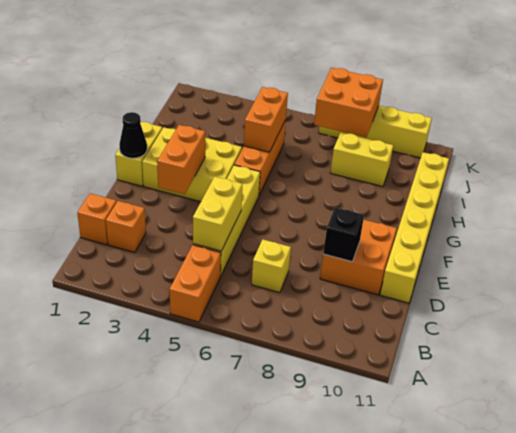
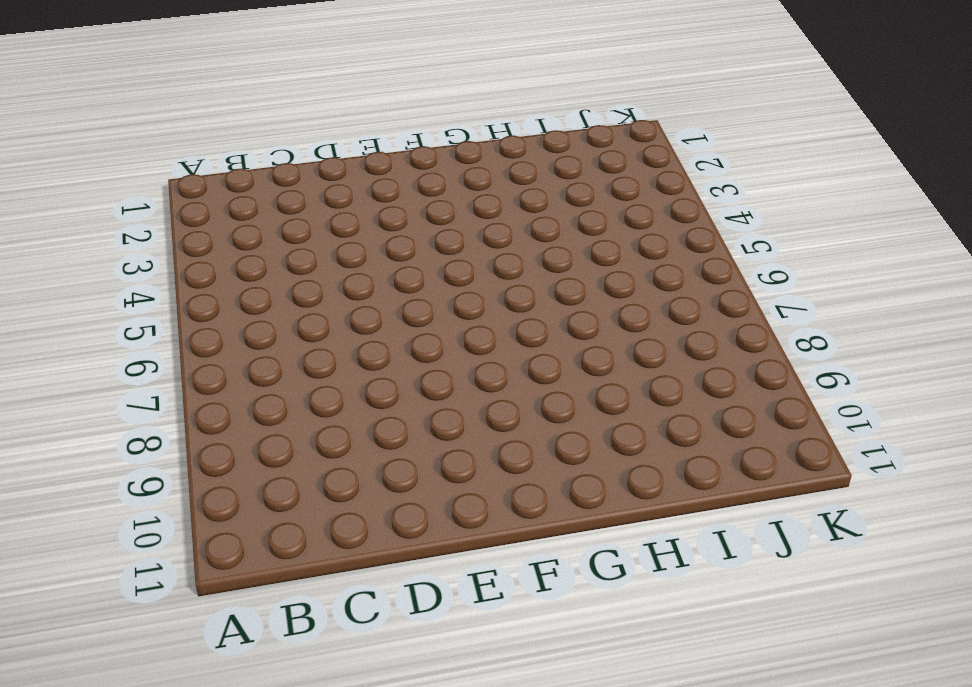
none -> orange brick A5:B5 level 1
none -> orange brick C1 level 1
none -> orange brick C2 level 1

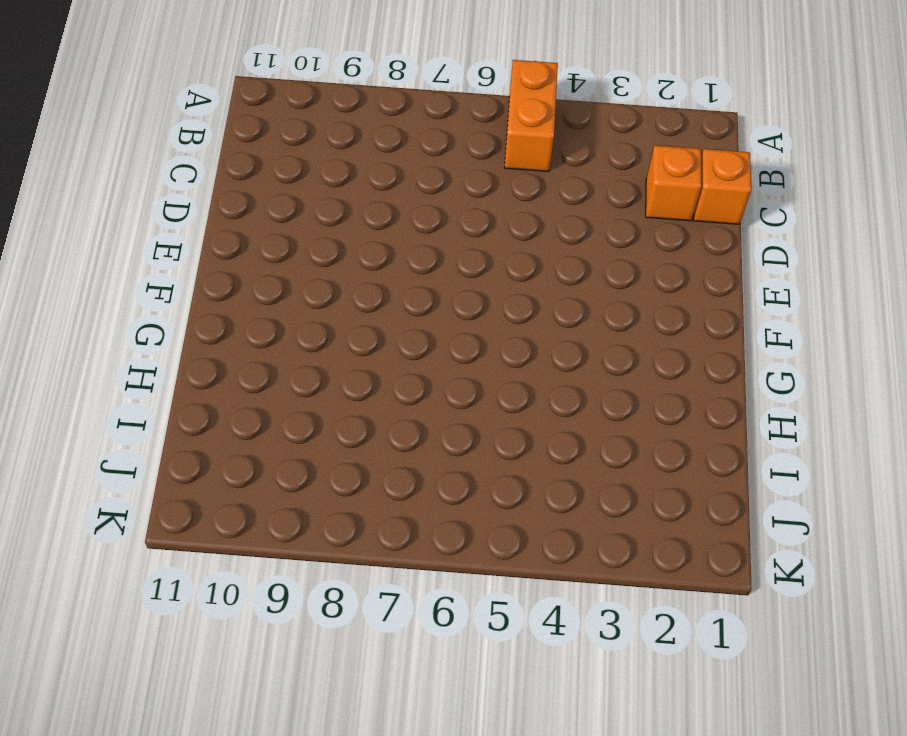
none -> yellow brick C5:F5 level 1
none -> yellow brick C7 level 1
none -> orange brick D9:E10 level 1

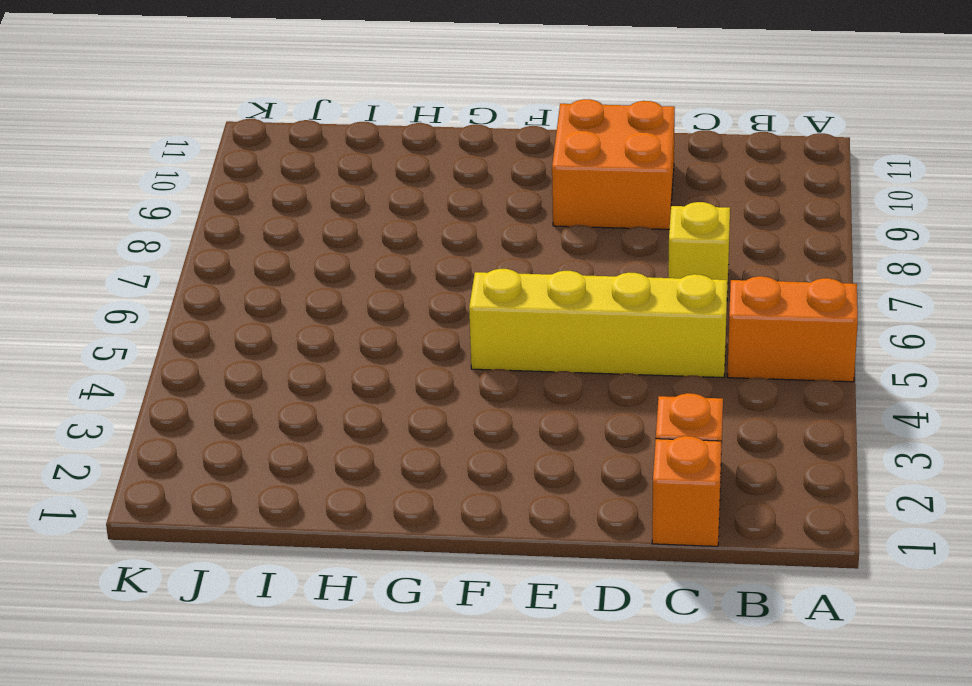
none -> yellow brick D11:I11 level 1
none -> yellow brick F1:G1 level 1
none -> yellow brick F2:G4 level 1

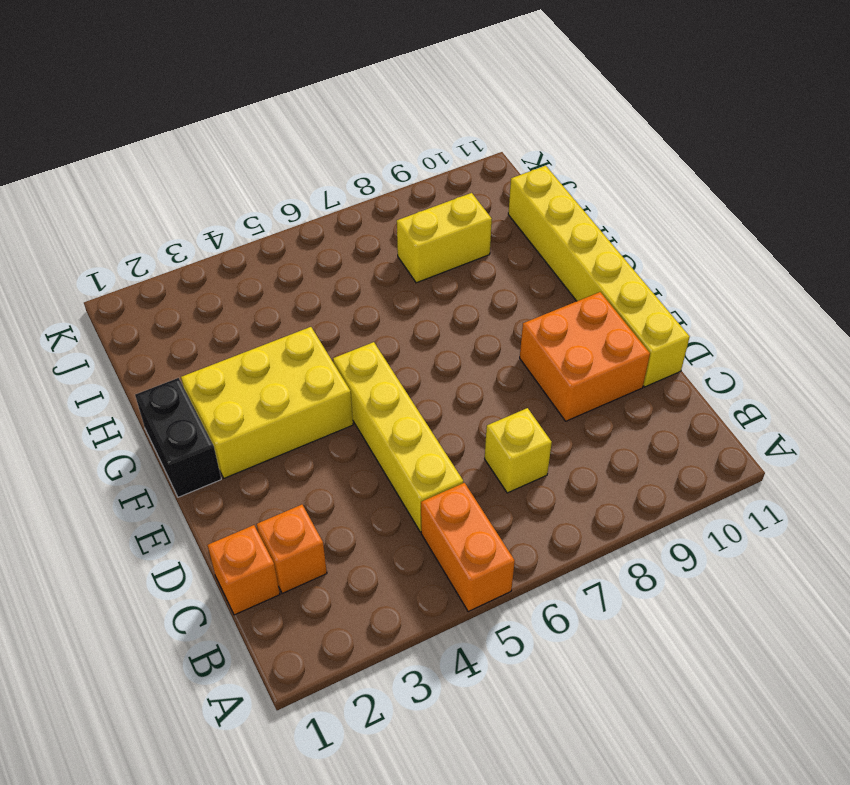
black brick F1:G1 level 1 -> yellow brick F1:G1 level 1
none -> orange brick G5:I5 level 1
none -> yellow brick K7:K10 level 1
none -> yellow brick C5:D5 level 2

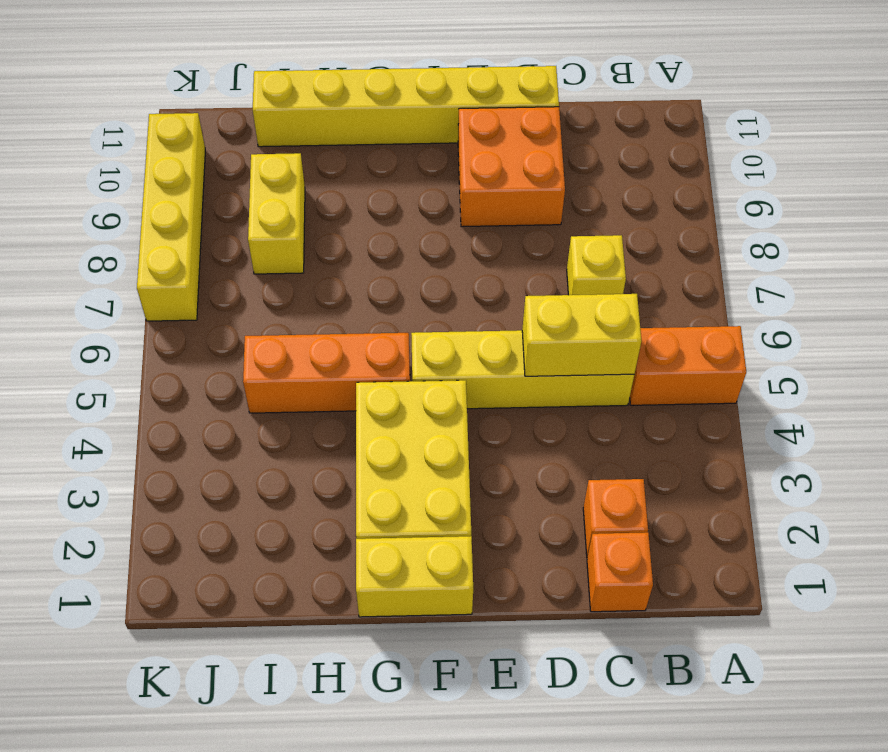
none -> black brick D9 level 2
none -> orange brick E3:F3 level 2
none -> black cone F1 level 2

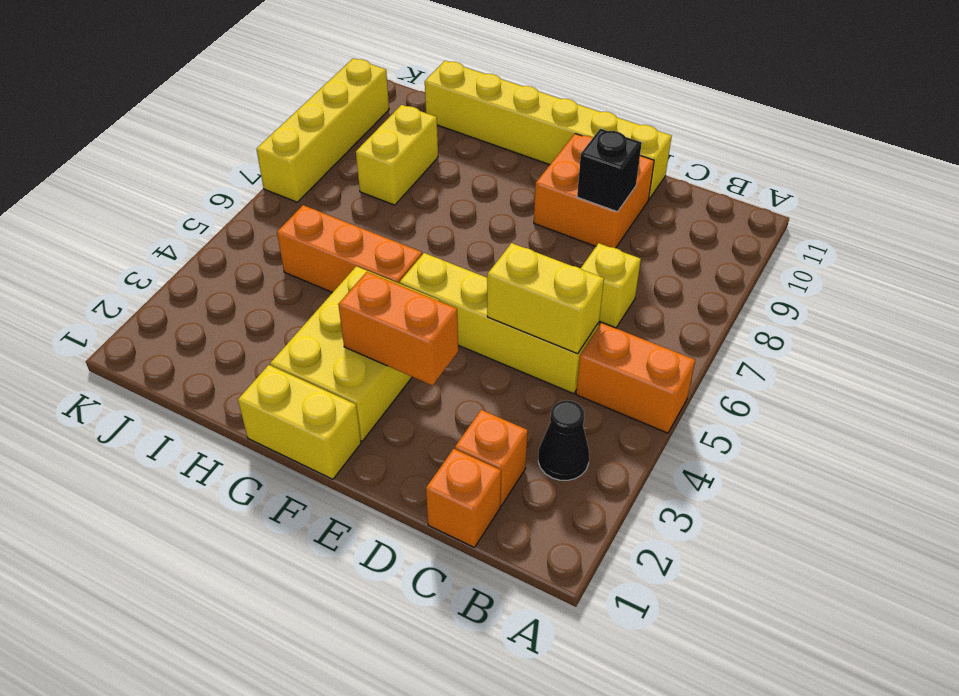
black cone B3 level 1 -> black cone F1 level 2
none -> orange brick H5:I5 level 2
none -> orange brick J7:K8 level 2

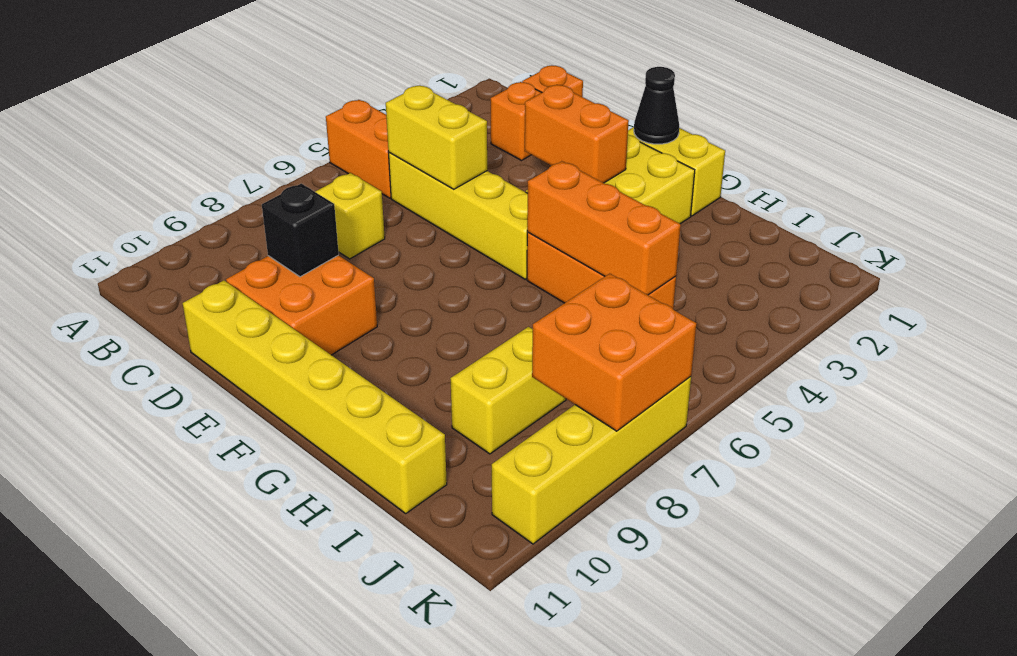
orange brick G5:I5 level 2 -> orange brick H5:I5 level 2

